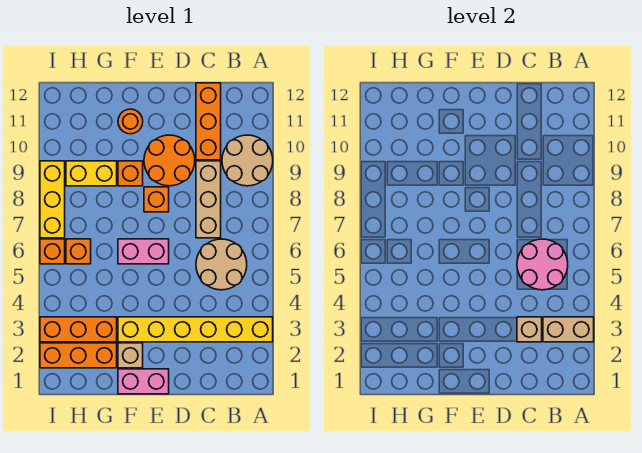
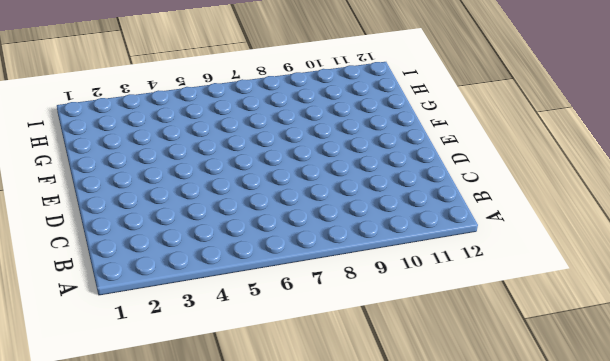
none -> yellow brick A3:F3 level 1
none -> tan round brick A9:B10 level 1
none -> tan round brick B5:C6 level 1

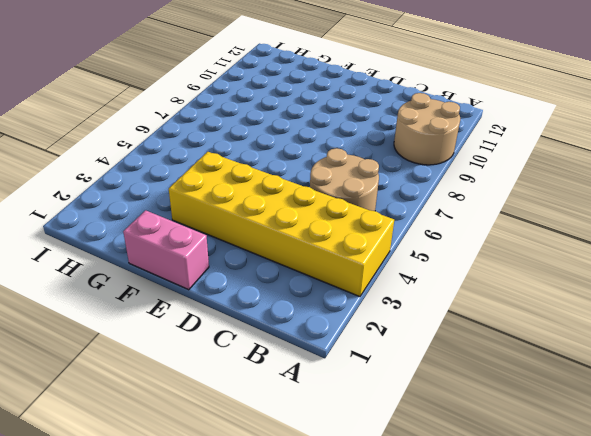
yellow brick A3:F4 level 1 -> yellow brick A3:F3 level 1
none -> tan brick C7:C9 level 1
none -> orange brick C10:C12 level 1
none -> orange round brick D9:E10 level 1

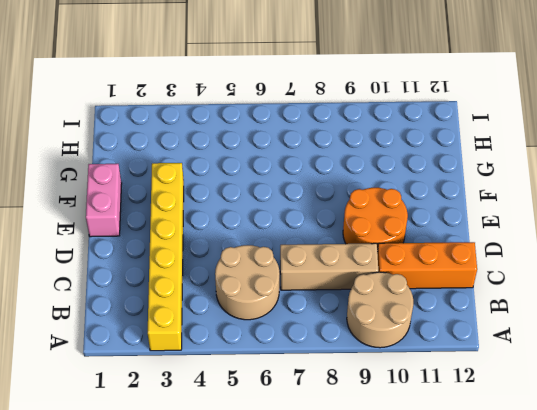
none -> pink brick E6:F6 level 1
none -> orange brick E8 level 1
none -> tan brick F2 level 1

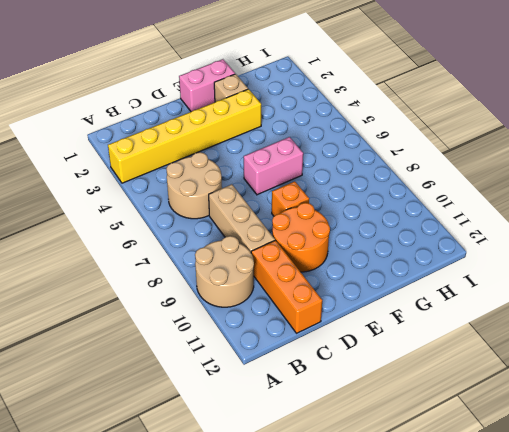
none -> orange brick F9 level 1
none -> orange round brick F11 level 1
none -> orange brick G2:I2 level 1

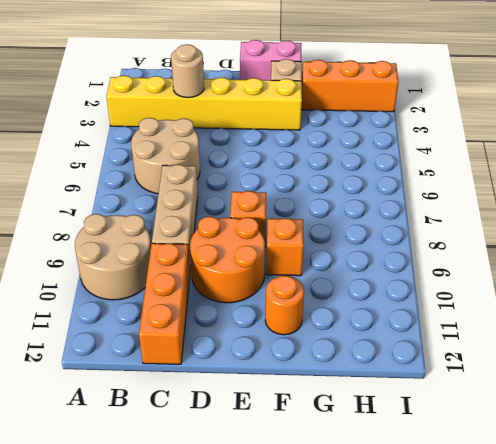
tan round brick C3 level 2 -> tan brick C3 level 2
none -> pink brick E6:F6 level 1
none -> orange brick G3:I3 level 1
none -> yellow brick G9:H9 level 1

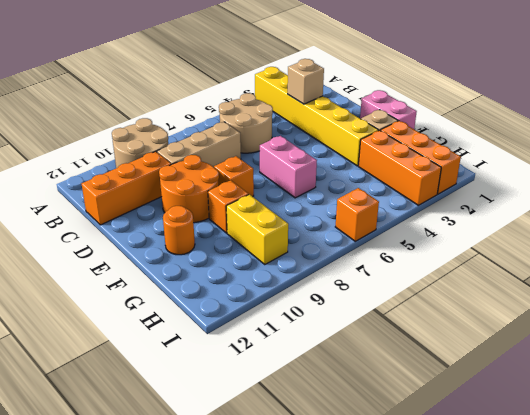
none -> orange brick H6 level 1
none -> yellow brick I7:I9 level 1
none -> tan brick A3:B3 level 2

